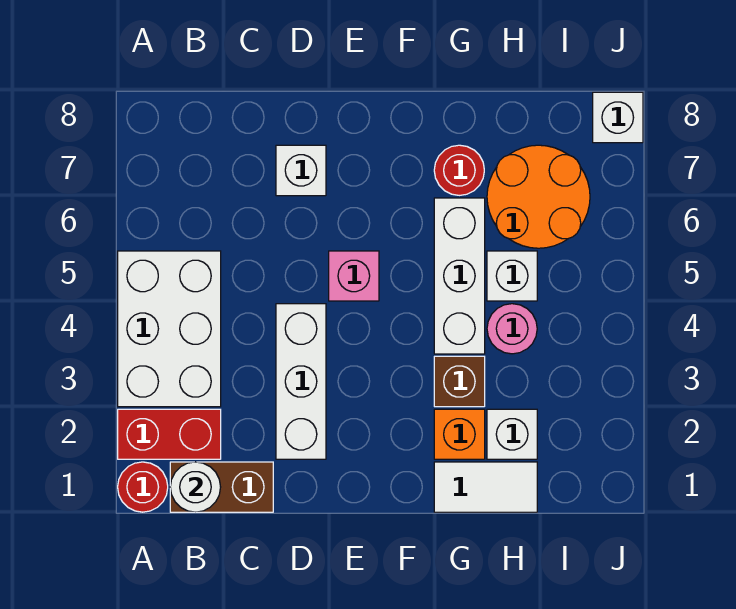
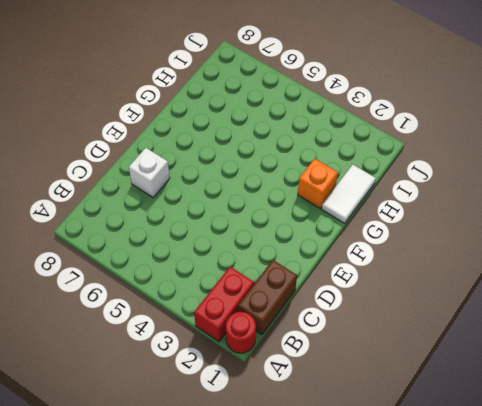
none -> white brick A3:B5 level 1
none -> white brick D2:D4 level 1
none -> pink brick E5 level 1

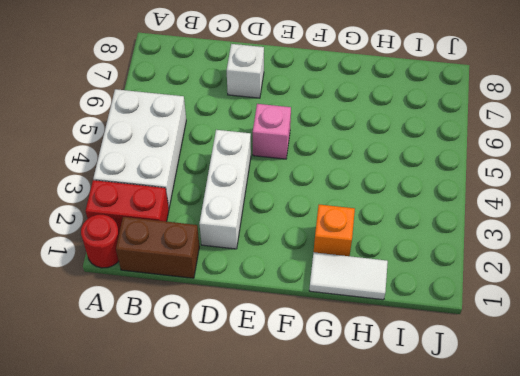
none -> brown brick G3 level 1
none -> white brick G4:G6 level 1
none -> red round brick G7 level 1

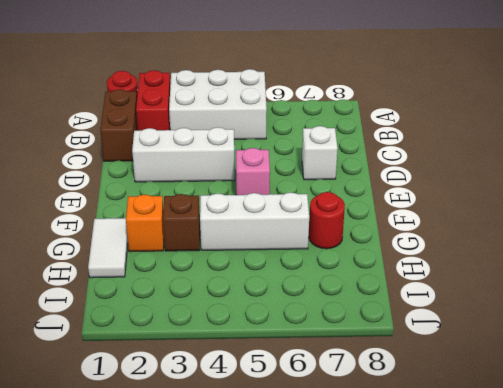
none -> white brick H2 level 1
none -> pink round brick H4 level 1
none -> white brick H5 level 1

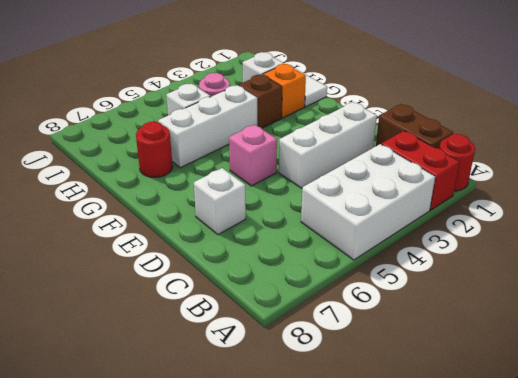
none -> orange round brick H6:I7 level 1
none -> white brick J8 level 1
none -> white round brick B1 level 2

